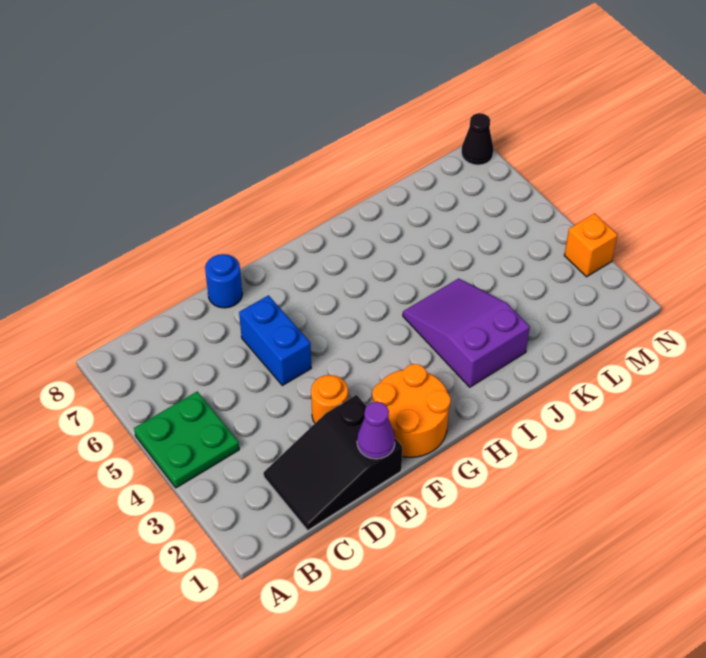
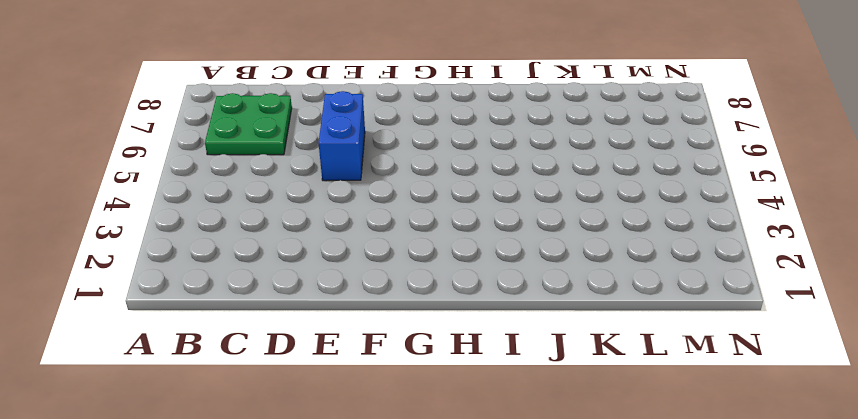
green plate B6:C7 level 1 -> green plate A4:B5 level 1
none -> black slope C1:E2 level 1 top E
none -> orange round brick E3 level 1

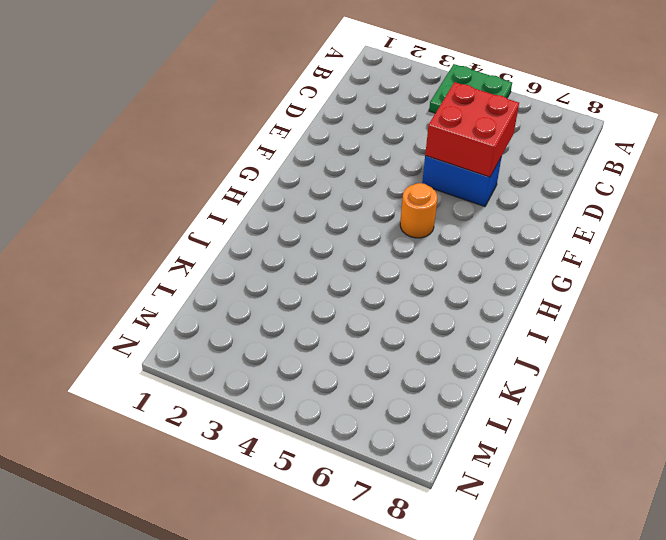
red brick D5:E6 level 2 -> none
orange round brick G5 level 1 -> orange round brick E3 level 1
none -> black slope C1:E2 level 1 top E
none -> blue round brick E8 level 1

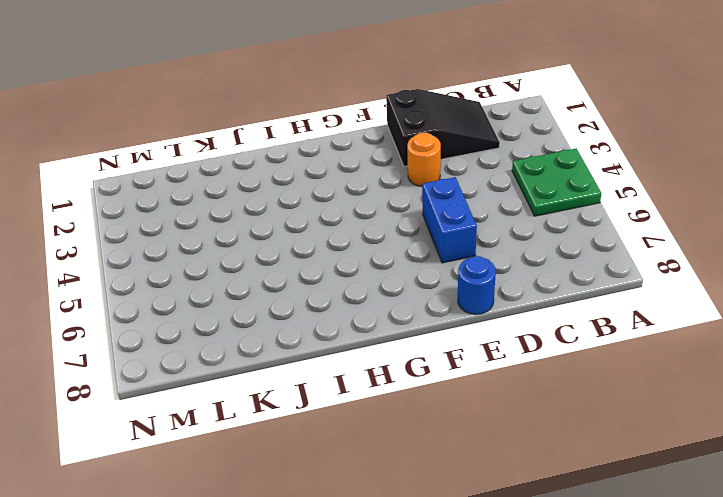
none -> orange round brick F1:G2 level 1
none -> purple slope I2:J4 level 1 top 2

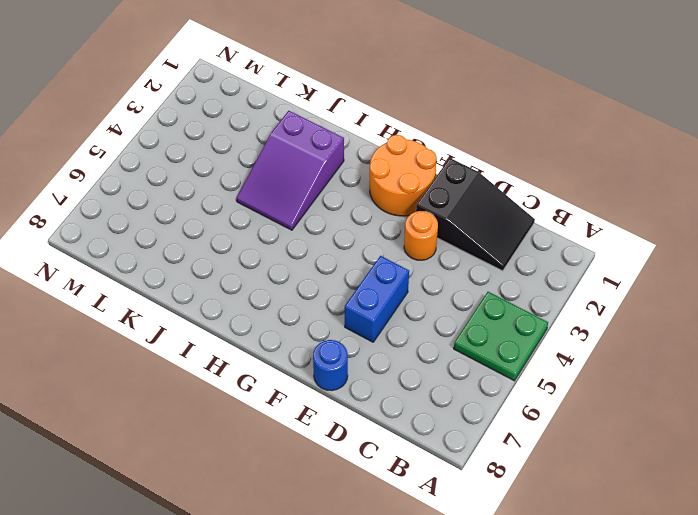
none -> orange brick N3 level 1
none -> black cone N8 level 1

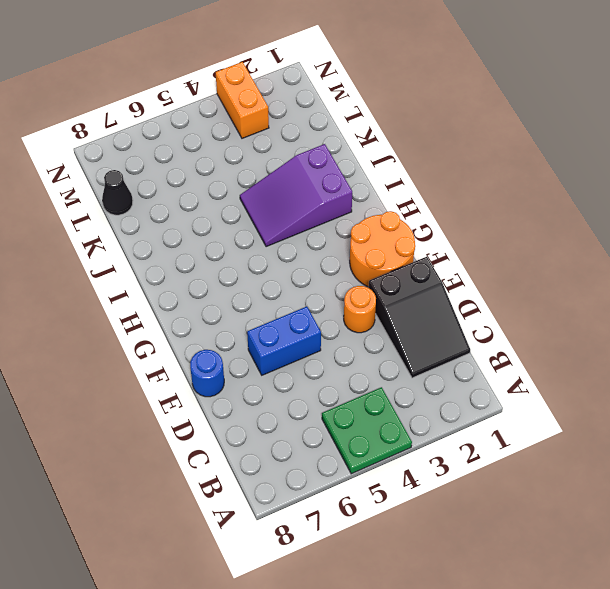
black cone L8 level 1 -> black cone N8 level 1
orange brick M3:N3 level 1 -> orange brick N3 level 1
none -> purple cone E1 level 2

